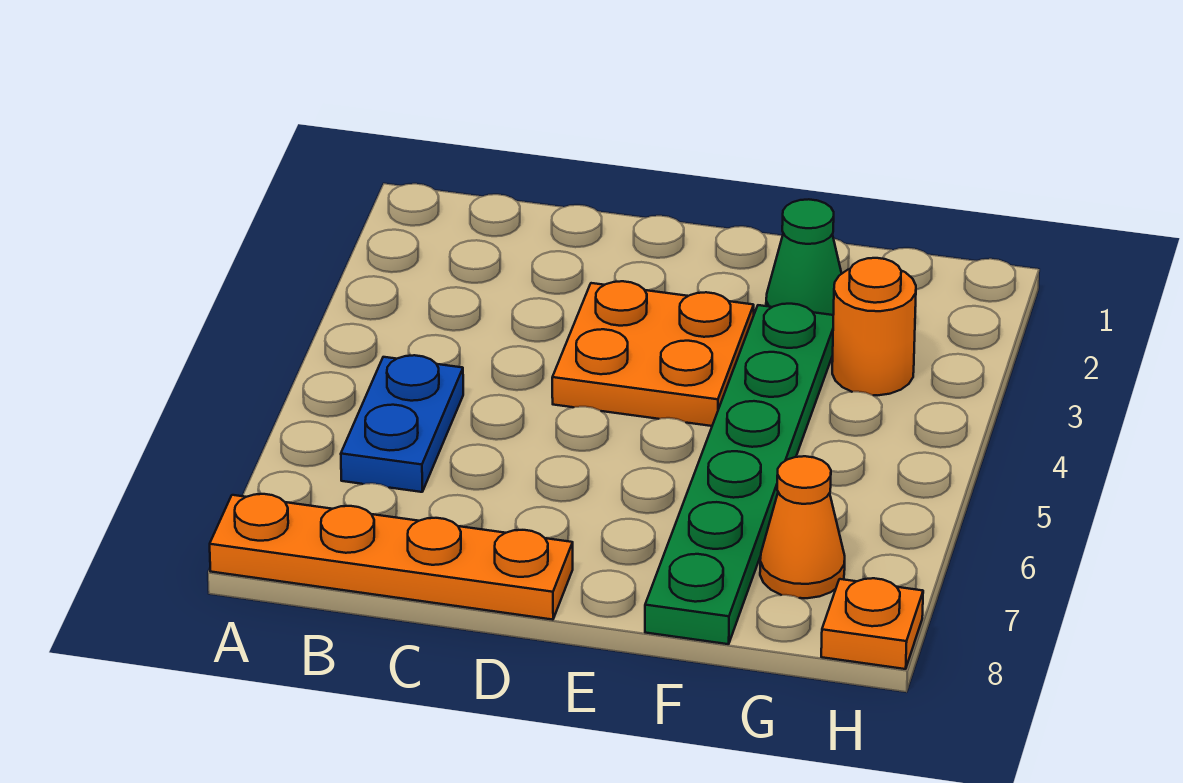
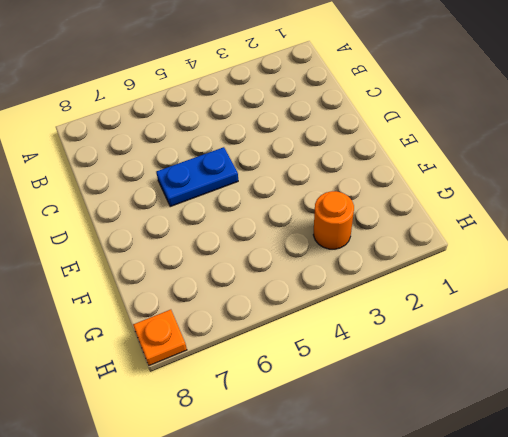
blue plate D5:D6 level 1 -> blue plate B5:B6 level 1
none -> orange plate A8:D8 level 1
none -> orange plate D3:E4 level 1

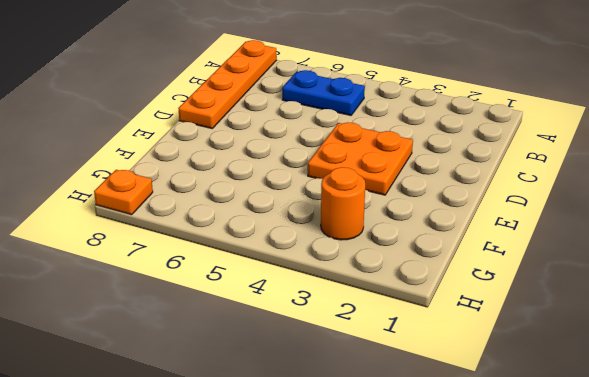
none -> green cone F2 level 1
none -> green plate F3:F8 level 1

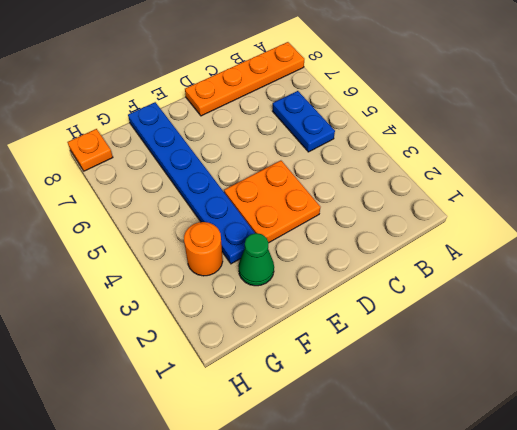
blue plate F3:F8 level 1 -> green plate F3:F8 level 1
none -> orange cone G7 level 1

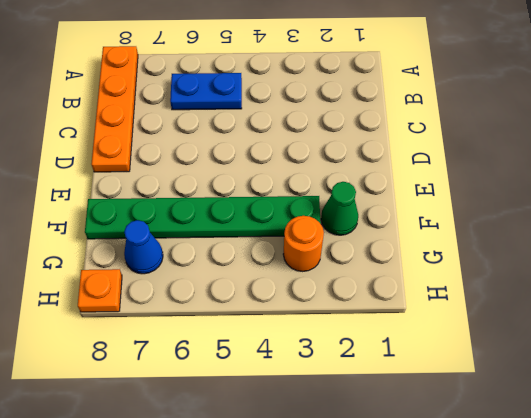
blue cone G7 level 1 -> orange cone G7 level 1
none -> orange plate D3:E4 level 1

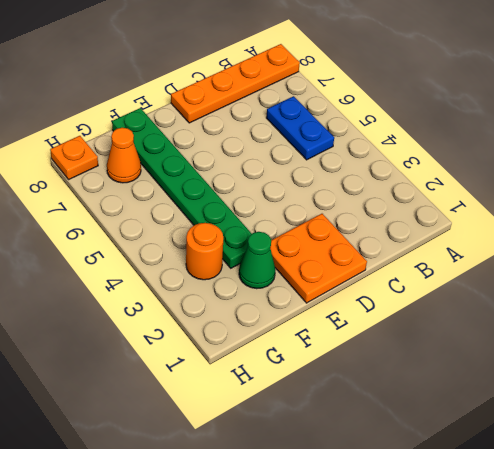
orange plate D1:E2 level 1 -> orange plate D3:E4 level 1

